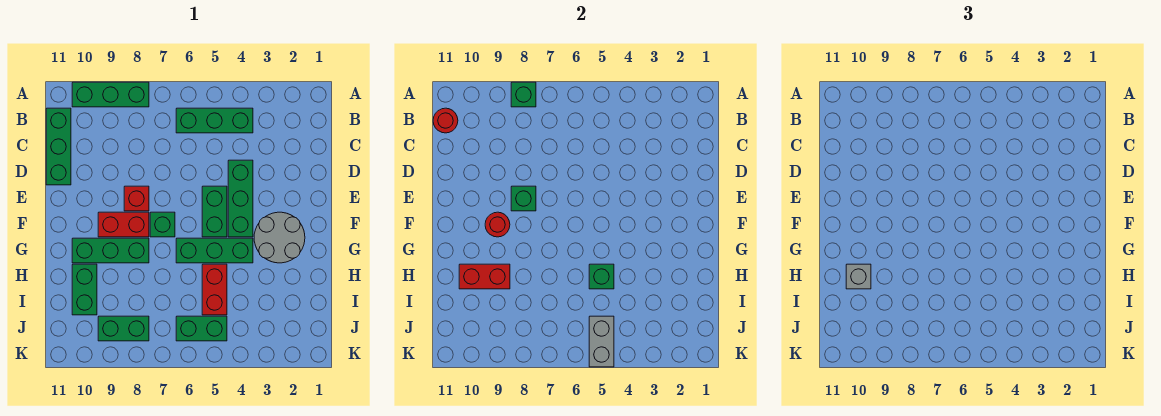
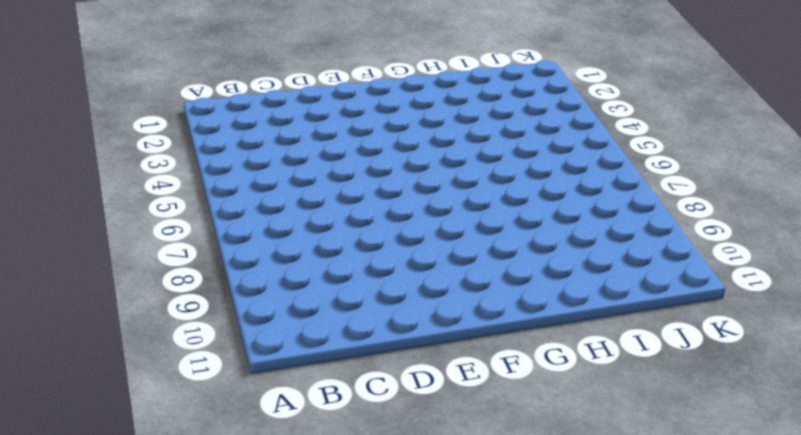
none -> green brick A8:A10 level 1
none -> green brick B4:B6 level 1
none -> green brick B11:D11 level 1

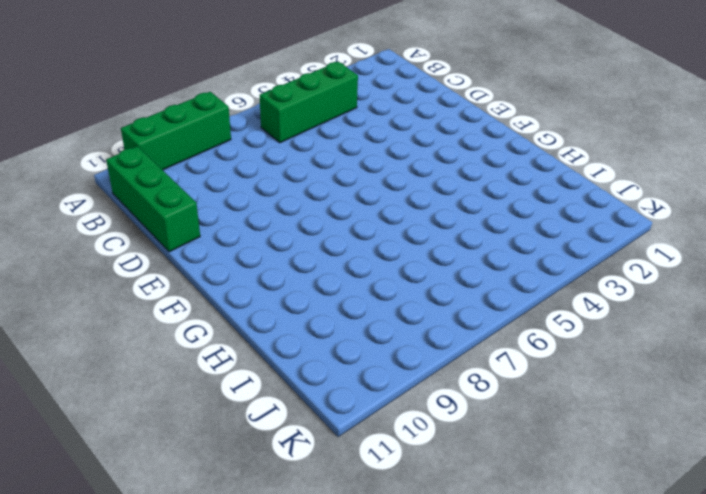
none -> green brick D4:F4 level 1
none -> green brick E5:F5 level 1
none -> red brick E8 level 1

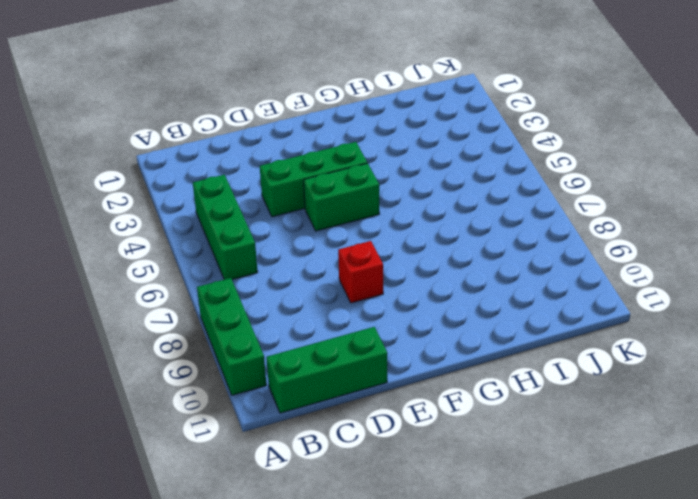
none -> grey round brick F2:G3 level 1
none -> green brick F7 level 1
none -> red brick F8:F9 level 1

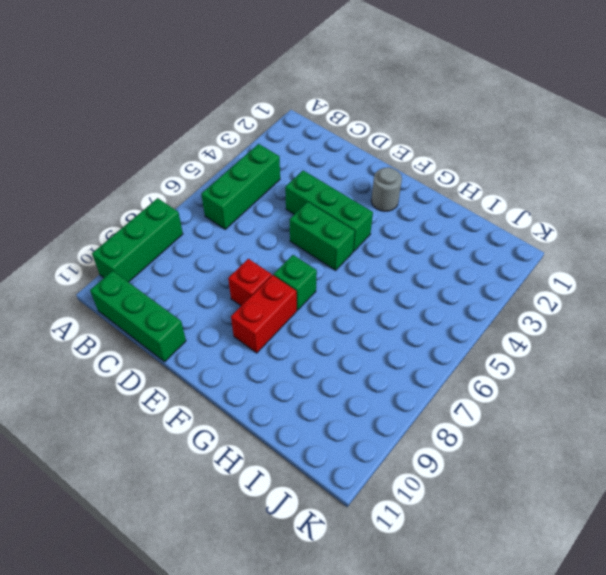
grey round brick F2 level 1 -> grey round brick F2:G3 level 1
none -> green brick G4:G6 level 1
none -> green brick G8:G10 level 1
none -> red brick H5:I5 level 1

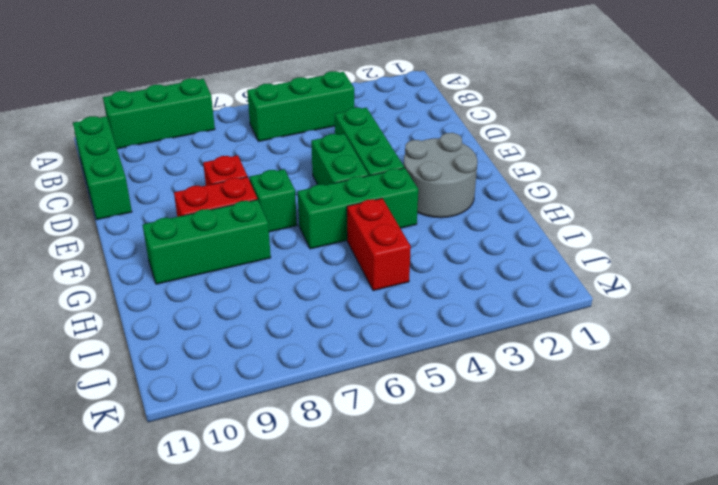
none -> green brick H10:I10 level 1
none -> green brick J5:J6 level 1
none -> green brick J8:J9 level 1

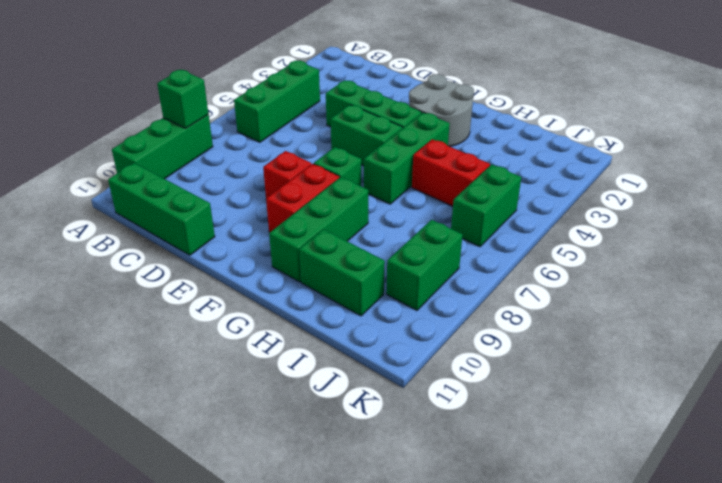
none -> red round brick B11 level 2
none -> green brick E8 level 2
none -> red round brick F9 level 2

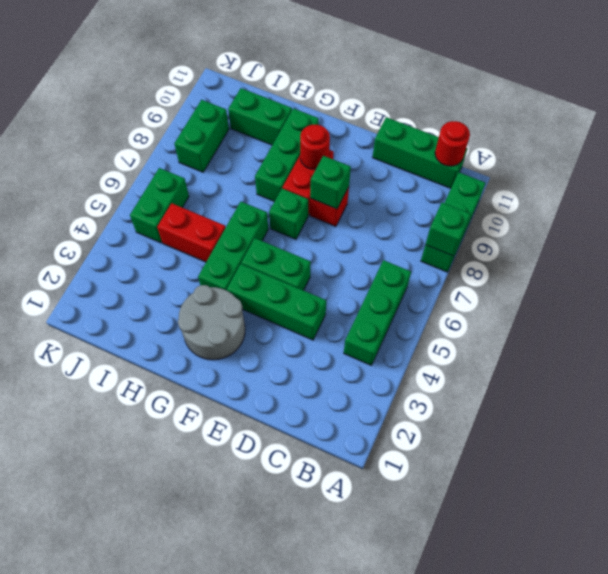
none -> green brick H5 level 2
none -> red brick H9:H10 level 2
none -> grey brick J5:K5 level 2

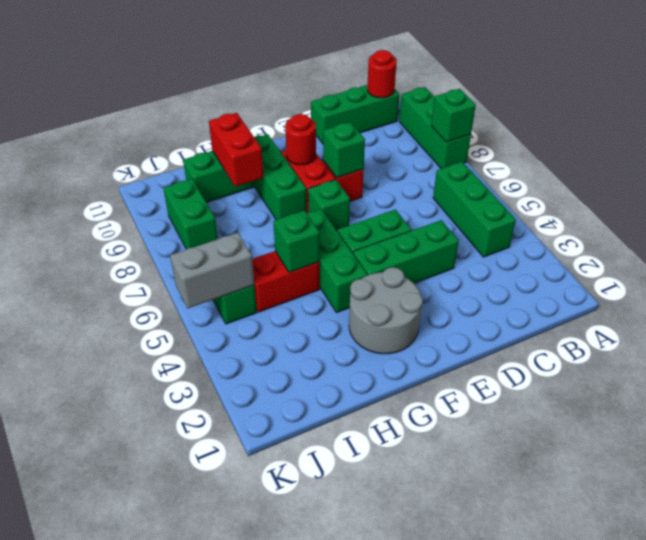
none -> grey brick H10 level 3

